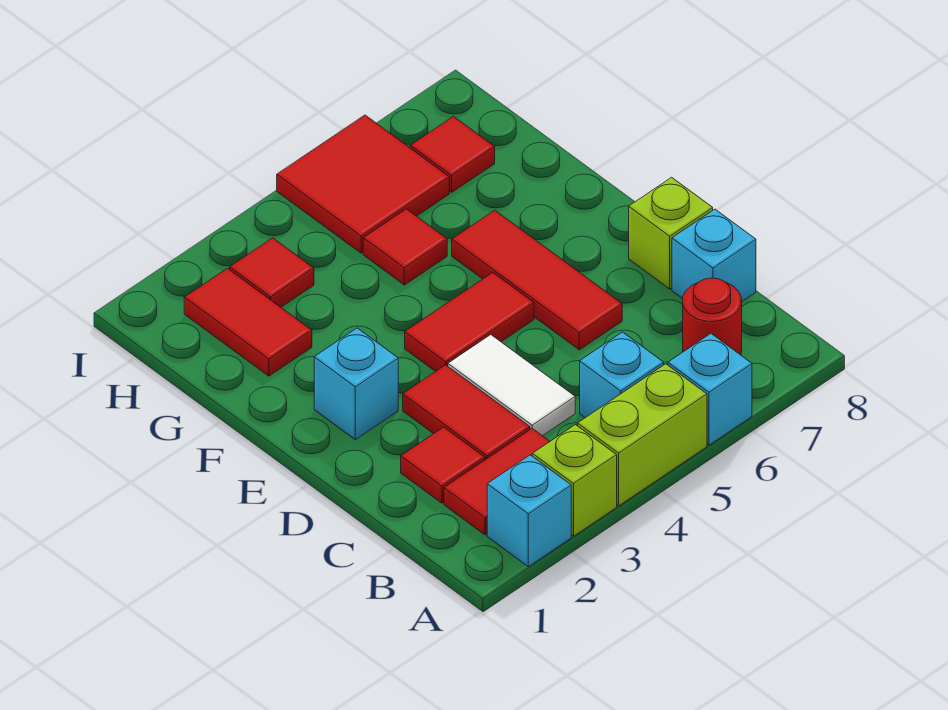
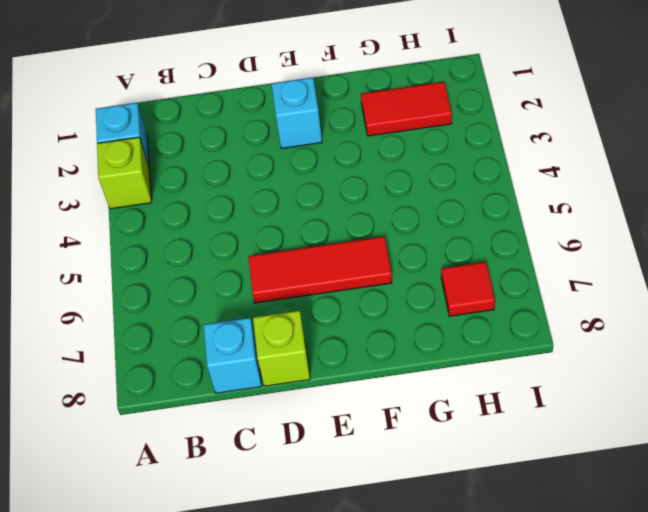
none -> lime brick A4:A5 level 1
none -> cyan brick A6 level 1
none -> red tile B2:B3 level 1

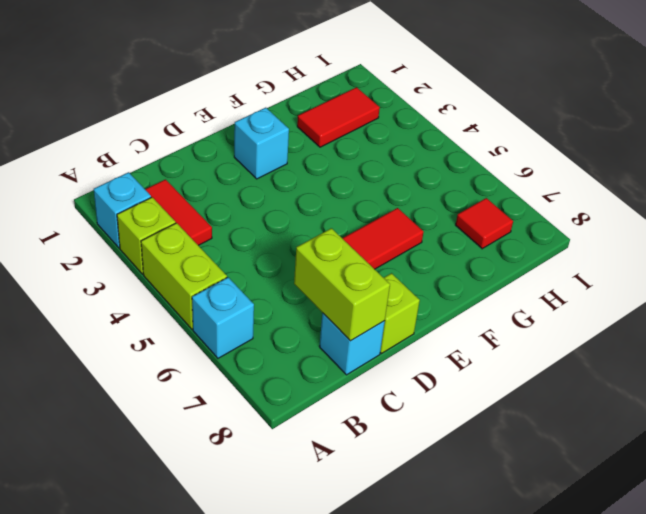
lime brick C7:C8 level 2 -> none
none -> cyan brick B5 level 1
none -> red round brick B7 level 1
none -> red tile C2 level 1

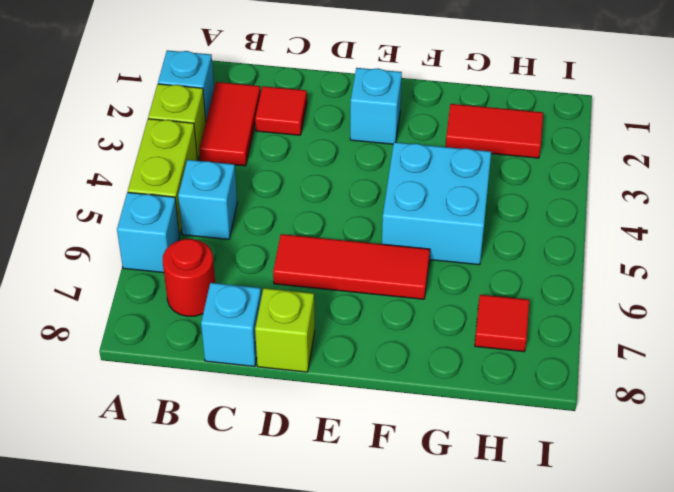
cyan brick F4:G5 level 1 -> red tile G5 level 1
none -> red tile C3:D3 level 1
none -> white tile C4:D4 level 1
none -> red tile E4:E5 level 1

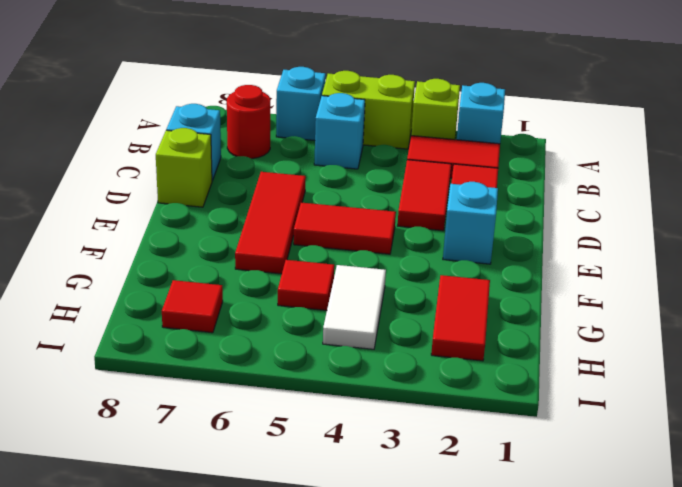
white tile G4:H4 level 1 -> white tile C4:D4 level 1
none -> red tile H3 level 1
none -> red tile H5:I6 level 1

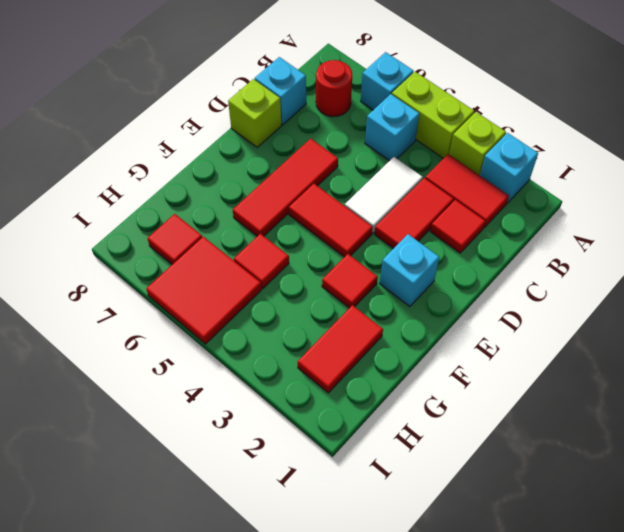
red tile F3 level 1 -> red tile H3 level 1

